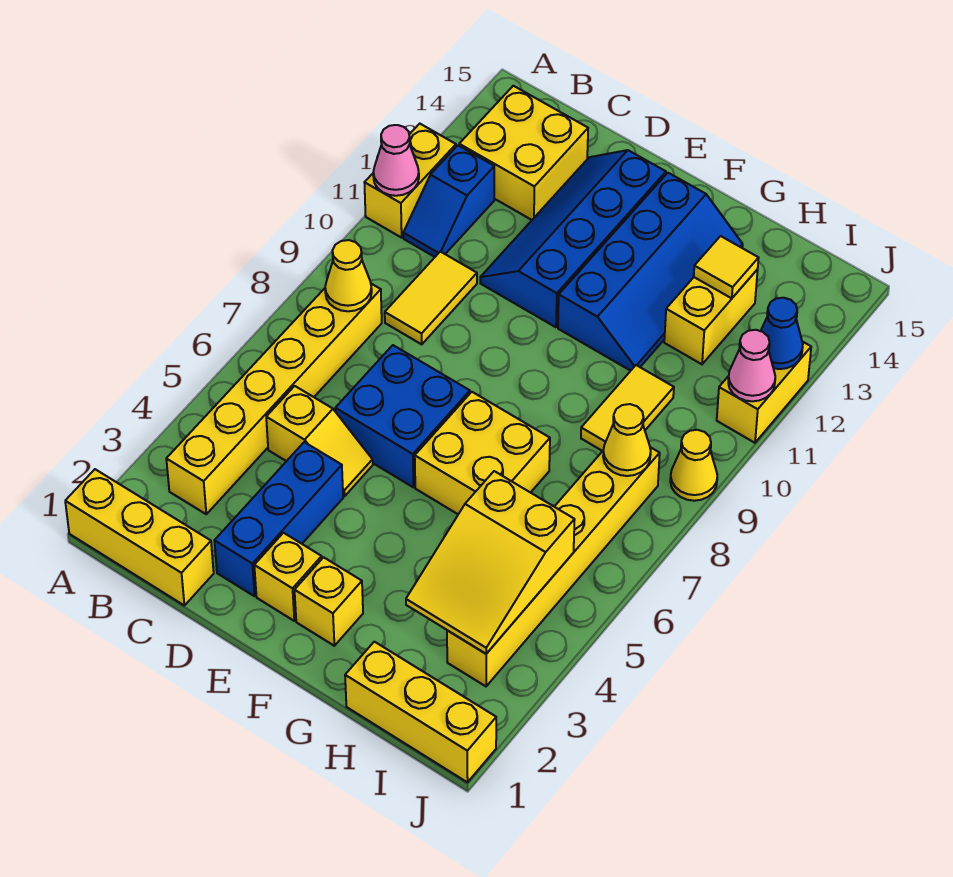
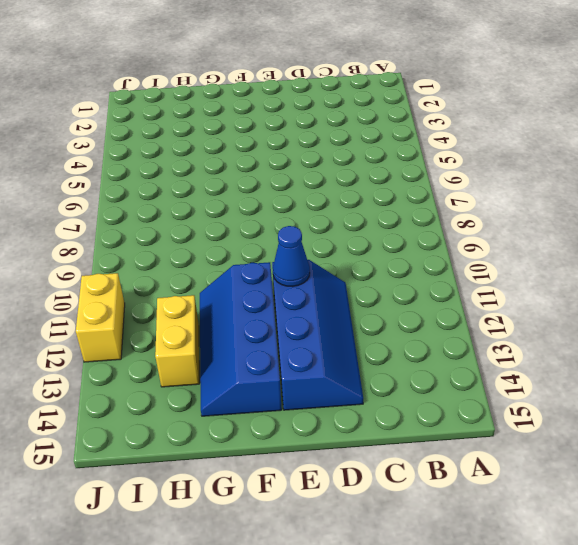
blue cone E11 level 2 -> blue cone J12 level 2
none -> yellow brick A1:C1 level 1
none -> yellow brick A11:A12 level 1
none -> yellow brick B3:B8 level 1

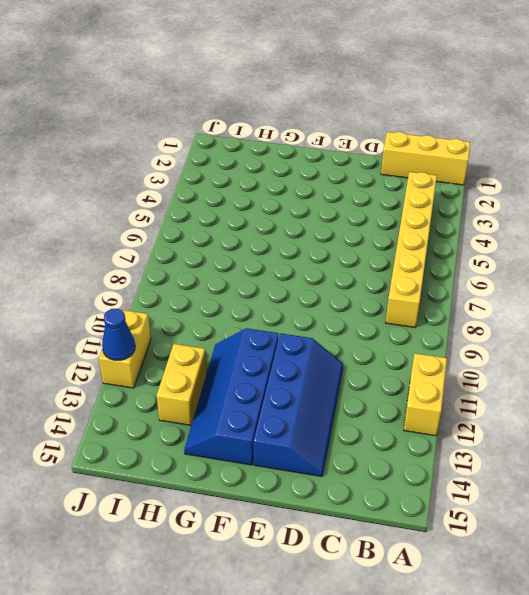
none -> blue slope B11:B12 level 1 top 12
none -> yellow brick B13:C14 level 1
none -> yellow slope C5:D5 level 1 top C

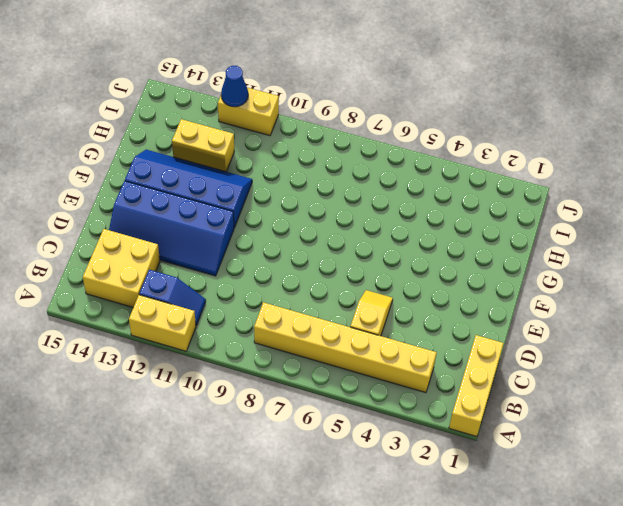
none -> yellow tile C9:C10 level 1
none -> blue brick D2:D4 level 1
none -> blue brick D6:E7 level 1

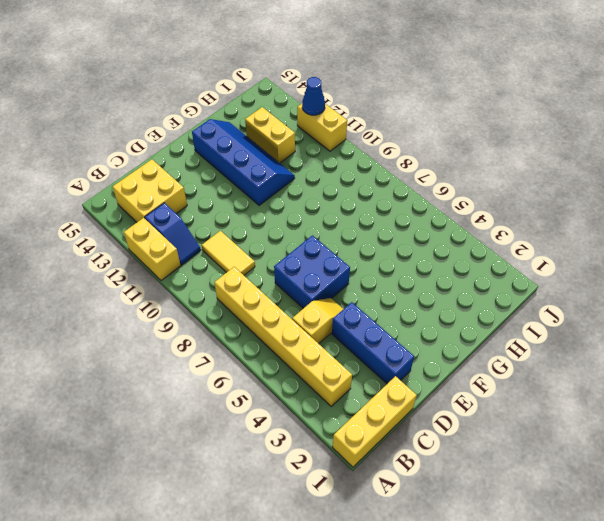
none -> blue slope D11:E14 level 1 top E
none -> yellow brick E2 level 1
none -> yellow brick F2 level 1

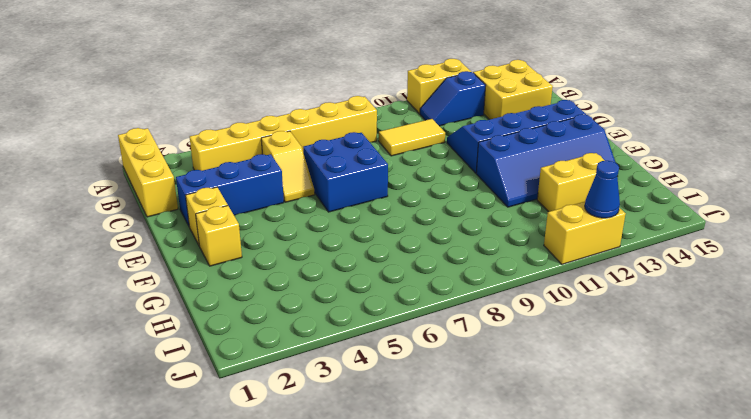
none -> yellow brick F6:G7 level 1
none -> yellow brick H1:J1 level 1
none -> yellow tile H9:H10 level 1

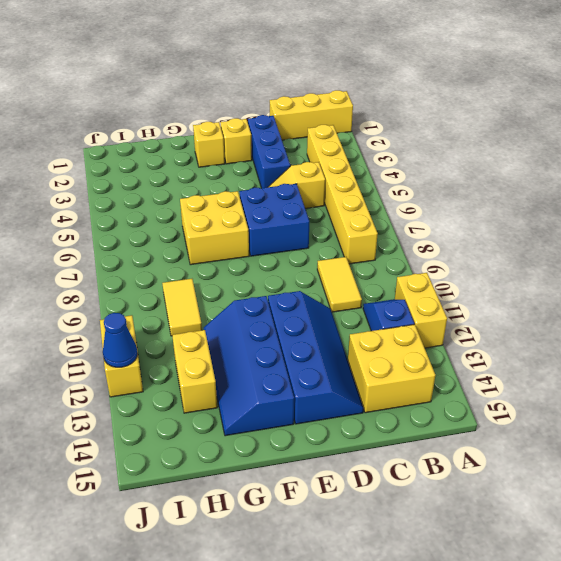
none -> yellow brick H1:J1 level 1
none -> yellow brick I3:I8 level 1
none -> yellow cone J9 level 1

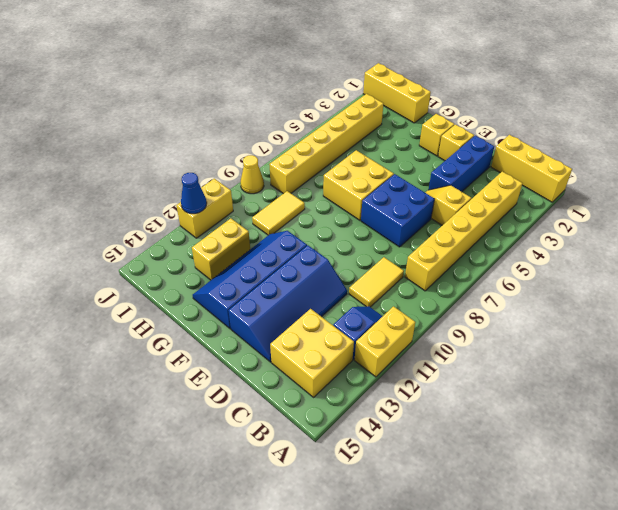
none -> pink cone A11 level 2
none -> yellow cone B8 level 2
none -> yellow slope H3:I5 level 2 top 5

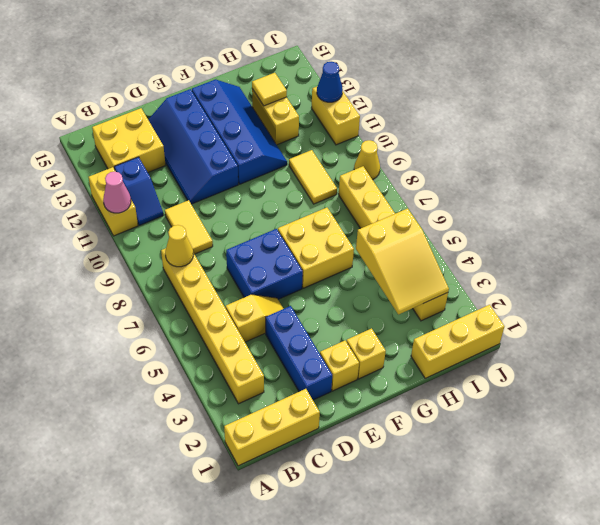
none -> yellow cone I8 level 2
none -> pink cone J11 level 2

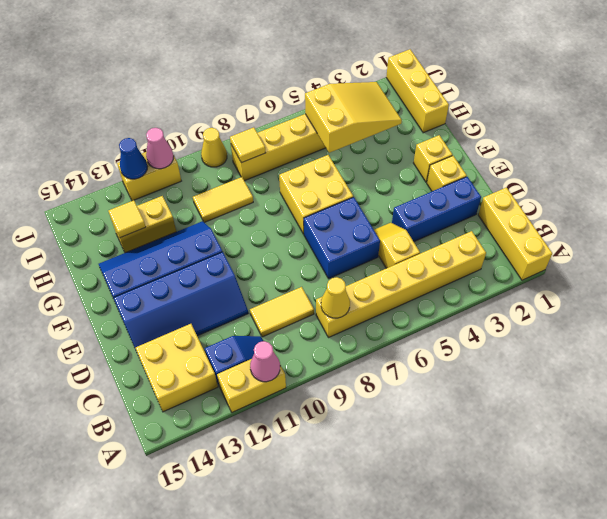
yellow tile I8 level 2 -> yellow cone I8 level 2

